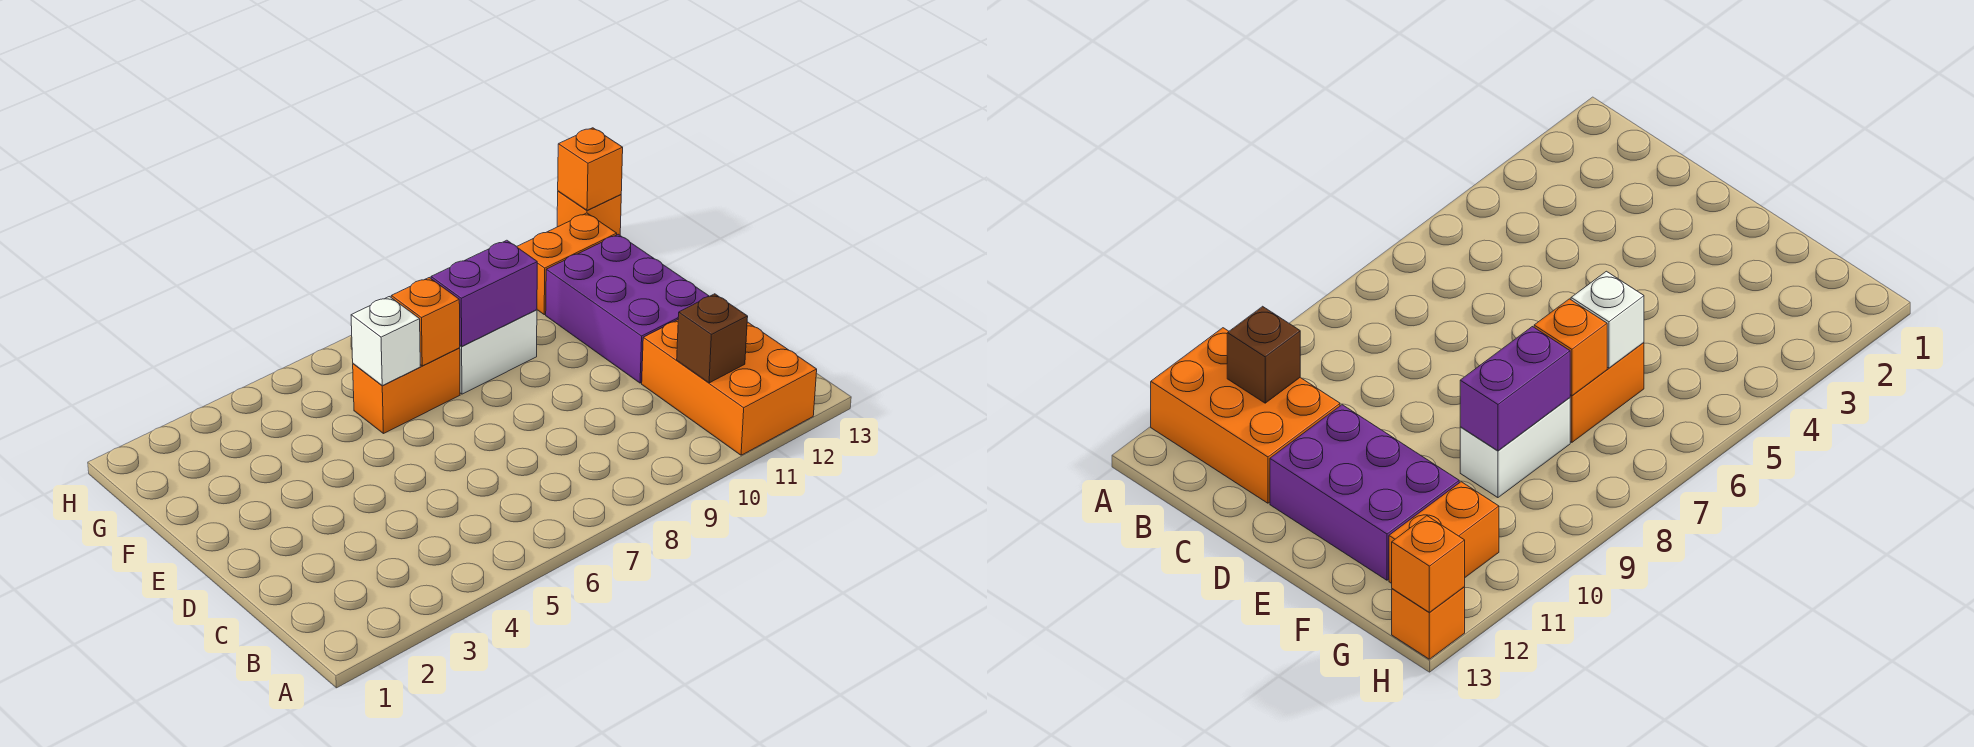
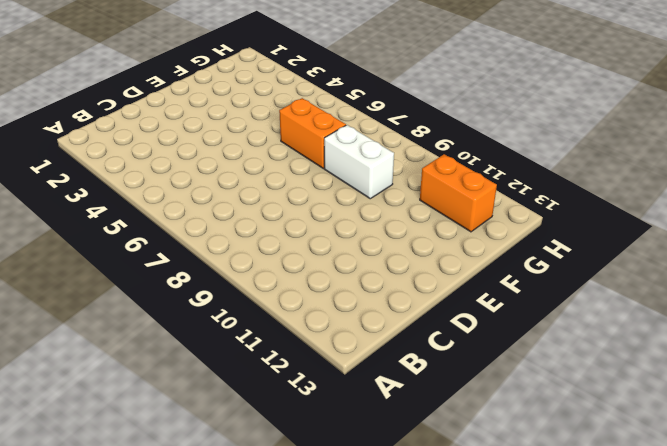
none -> orange brick A11:C12 level 1
none -> purple brick D11:F12 level 1

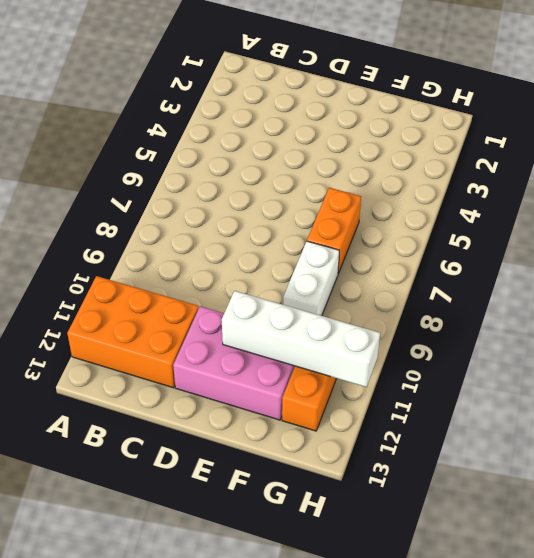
pink brick D11:F12 level 1 -> purple brick D11:F12 level 1
white brick E11:H11 level 2 -> none
none -> orange brick H13 level 1
none -> brown brick B11 level 2

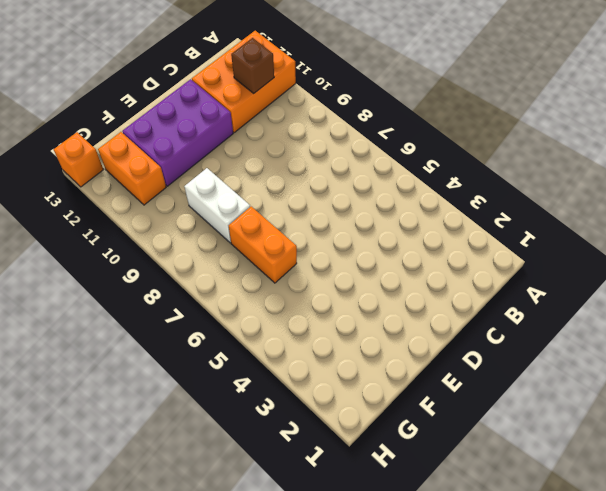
none -> white brick F6 level 2
none -> orange brick F7 level 2

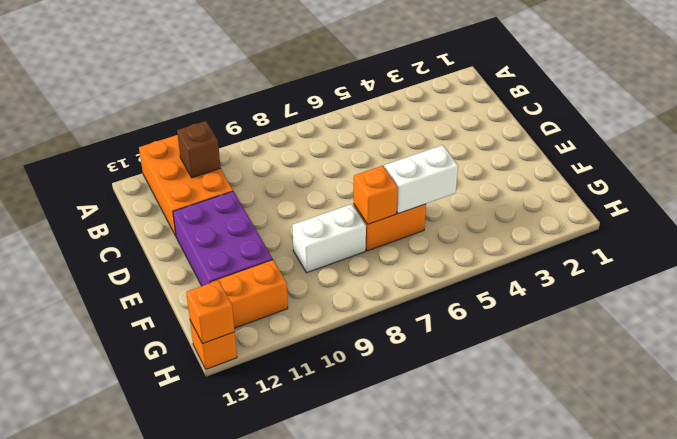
white brick F5:F6 level 2 -> white brick F6 level 2
none -> purple brick F8:F9 level 2

